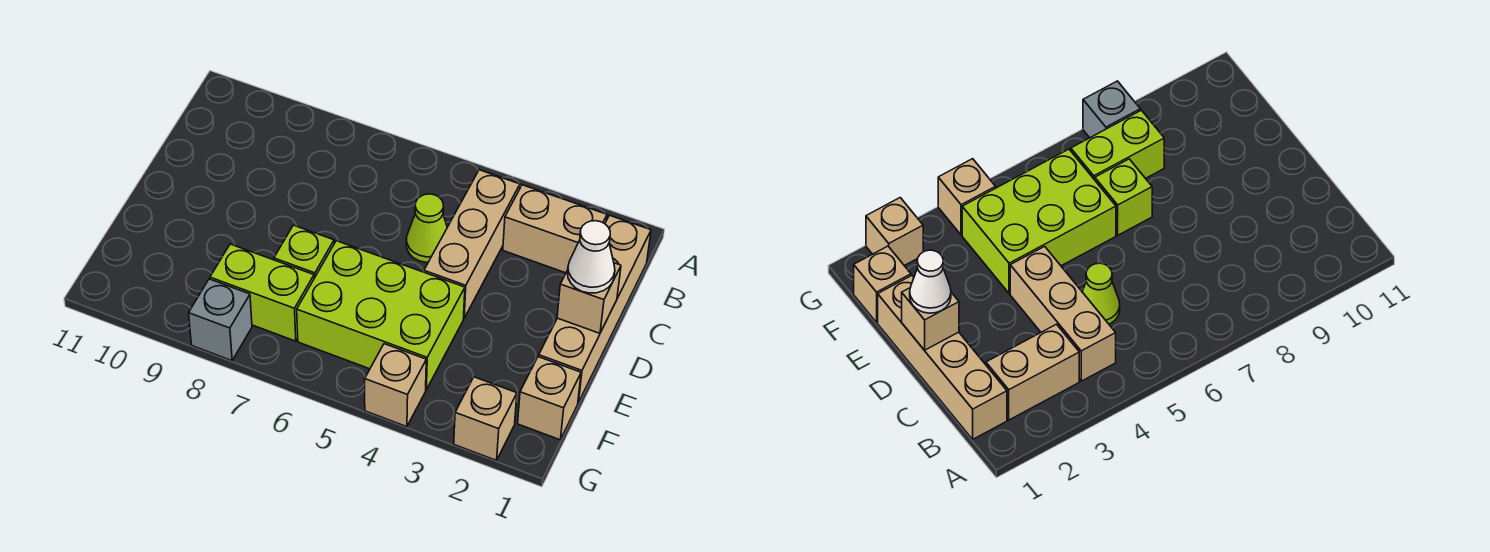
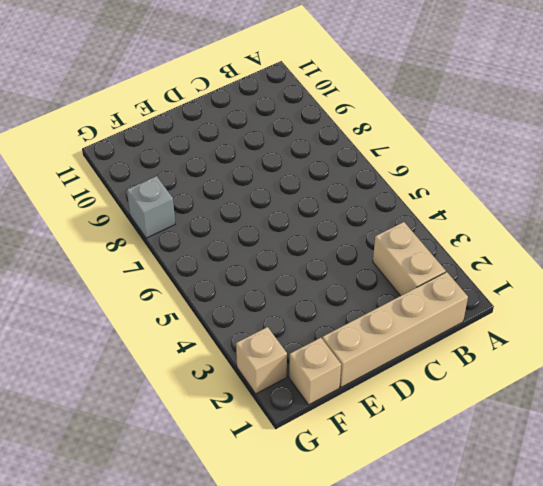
none -> tan brick B4:D4 level 1
none -> lime cone C5 level 1
none -> lime brick E4:F6 level 1

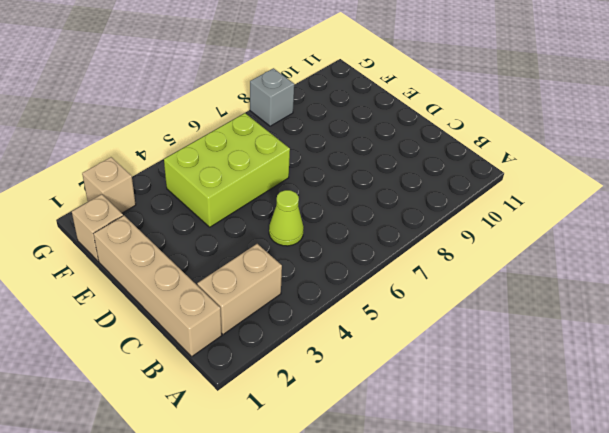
none -> tan brick B4:D4 level 1
none -> lime brick E7 level 1
none -> lime brick F7:F8 level 1

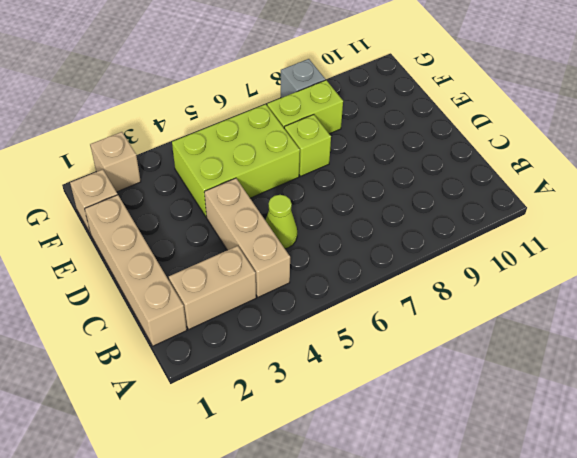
none -> tan brick G4 level 1
none -> tan brick D1 level 2
none -> white cone D1 level 3

